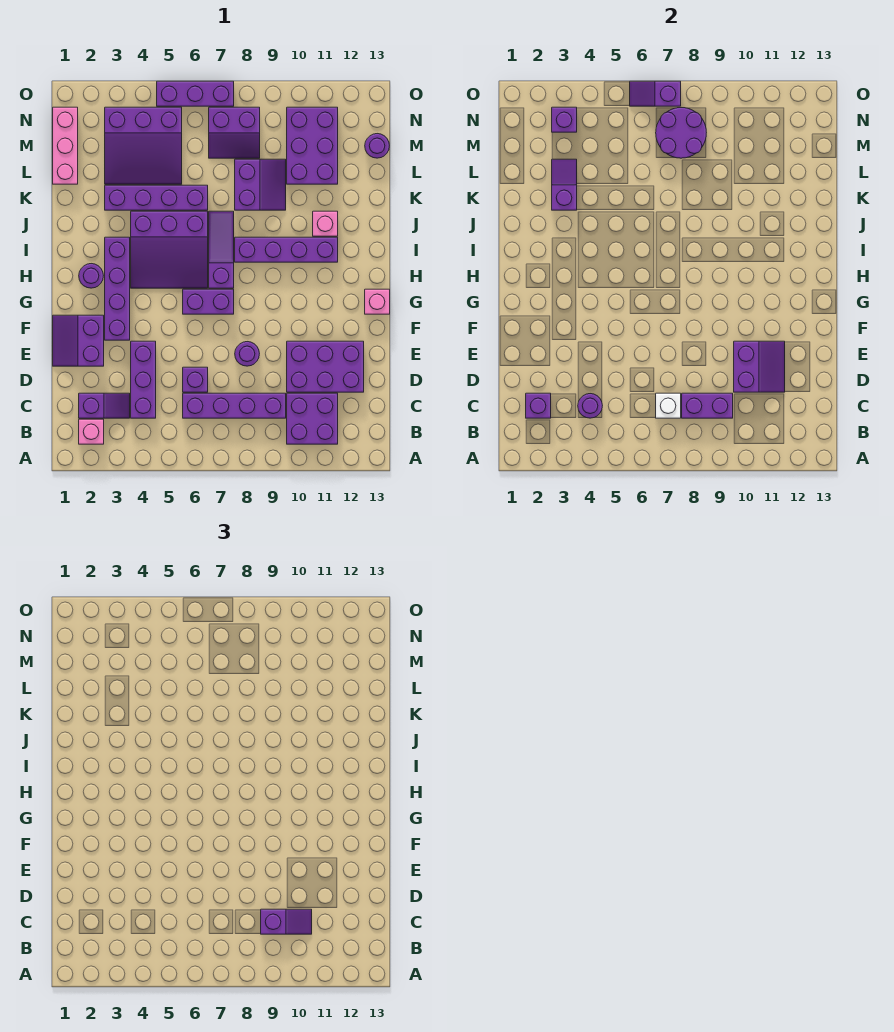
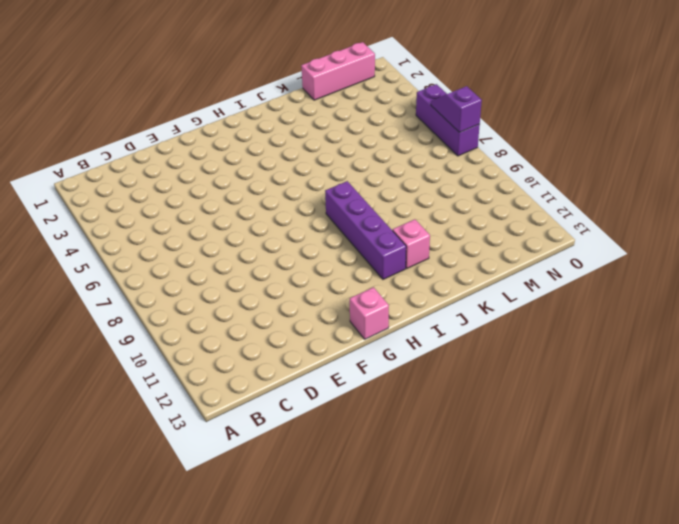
none -> pink brick B2 level 1
none -> purple brick B10:C11 level 1
none -> purple slope C2:C3 level 1 top 2
none -> purple brick C4:E4 level 1

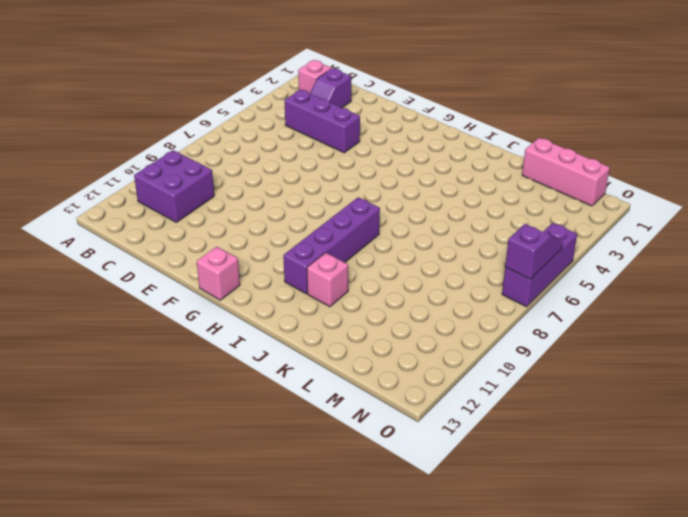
none -> purple brick C6:C9 level 1
none -> purple brick D6 level 1
none -> purple brick D10:E12 level 1
none -> purple slope E1:F2 level 1 top 2

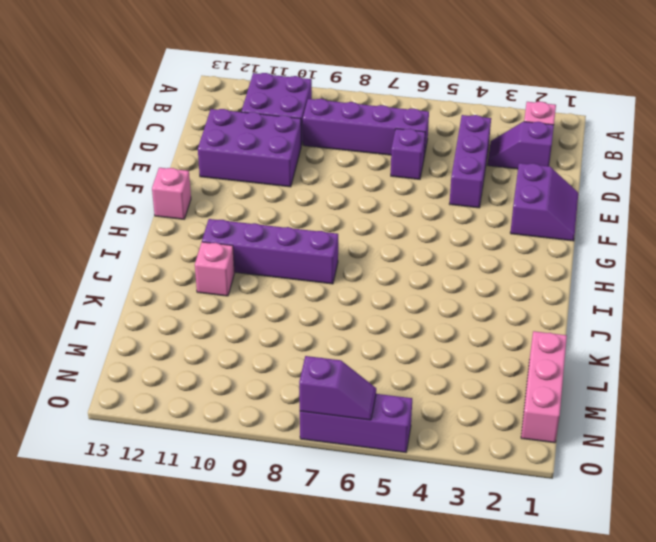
none -> purple round brick E8 level 1
none -> purple brick F3:I3 level 1
none -> purple brick G6:G7 level 1
none -> purple round brick H2 level 1

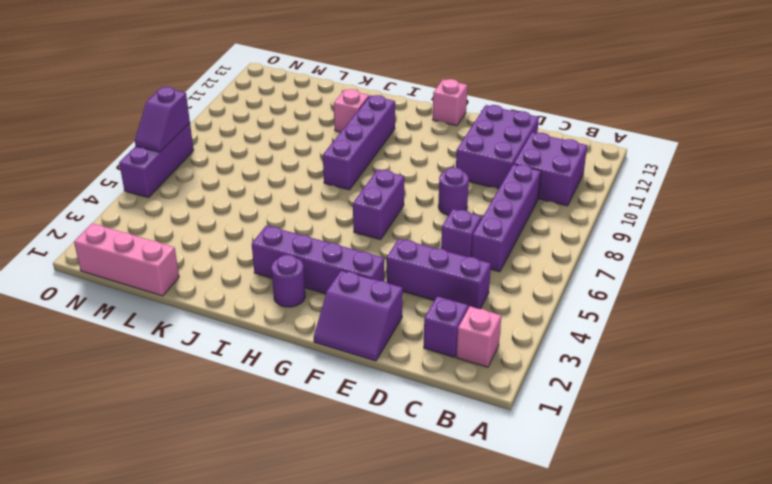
none -> purple slope H4:J6 level 1 top J
none -> purple slope H7:J7 level 1 top H
none -> purple brick K3:K6 level 1
none -> purple slope K8:L9 level 1 top 8

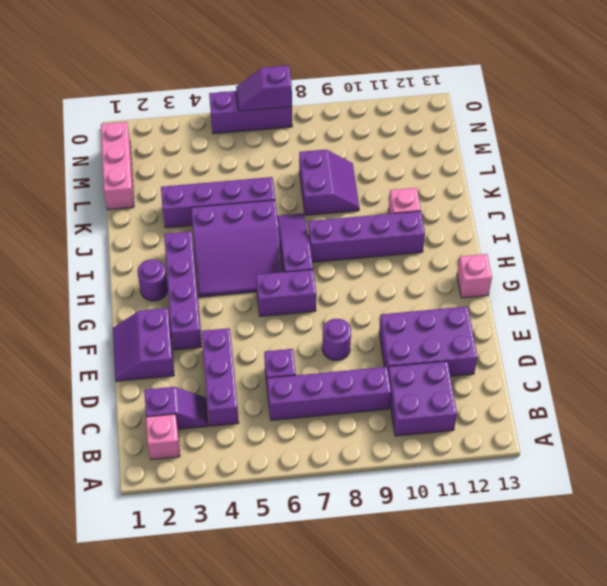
none -> purple slope L3:N5 level 1 top N
none -> purple brick L10:N11 level 1
none -> purple slope M7:N8 level 1 top N
none -> purple round brick M13 level 1

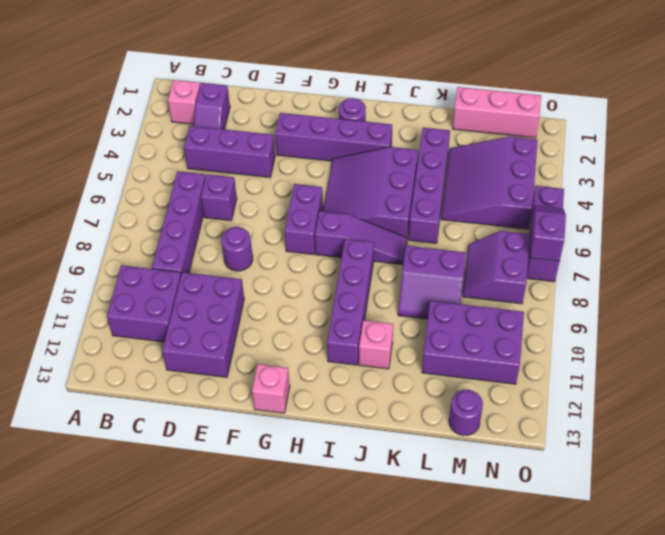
none -> purple slope E1:F2 level 1 top 2
none -> purple brick C2 level 2
none -> purple round brick C4 level 2
none -> white brick C7 level 2

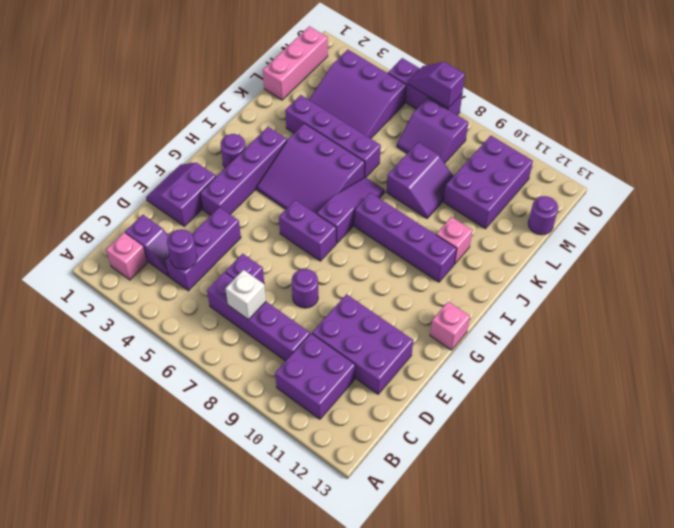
none -> purple brick C2 level 2
none -> purple brick C8:C9 level 2
none -> purple slope D10:E11 level 2 top 10
none -> purple slope K3:L3 level 2 top K

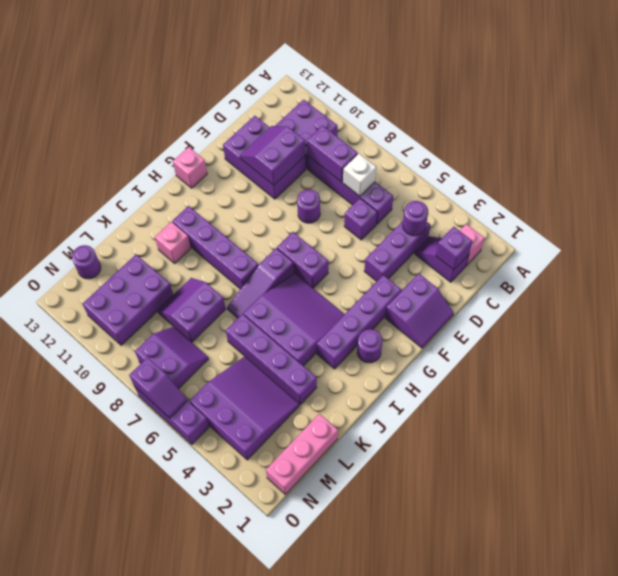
none -> purple slope K3:L3 level 2 top K
none -> purple round brick M7:N8 level 2
none -> purple brick N3 level 2
none -> purple slope C9:C10 level 3 top 9

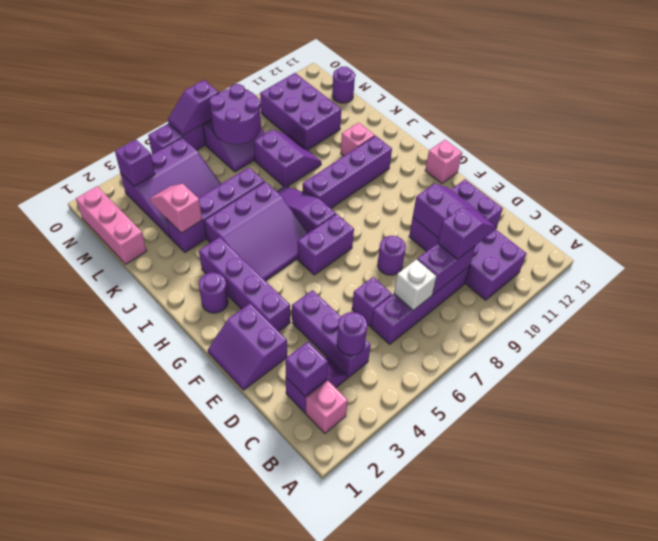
pink slope K3:L3 level 2 top K -> purple slope K3:L3 level 2 top K

